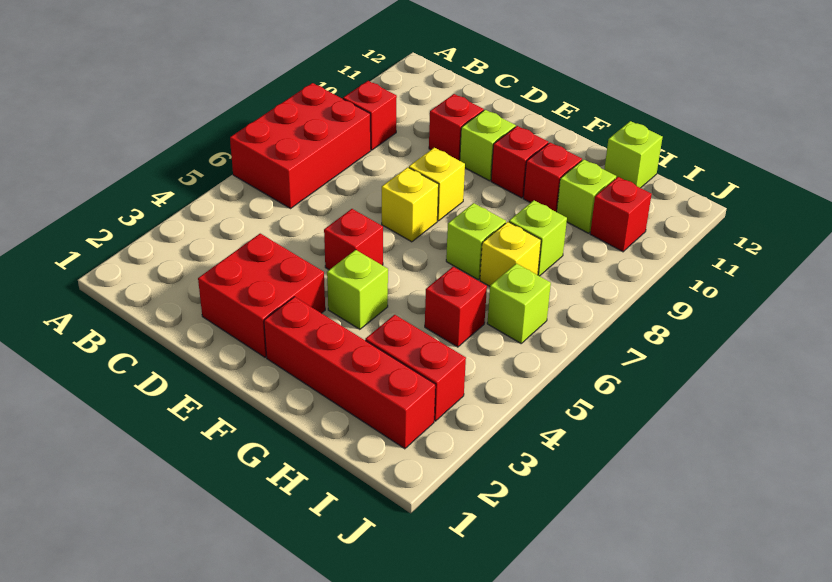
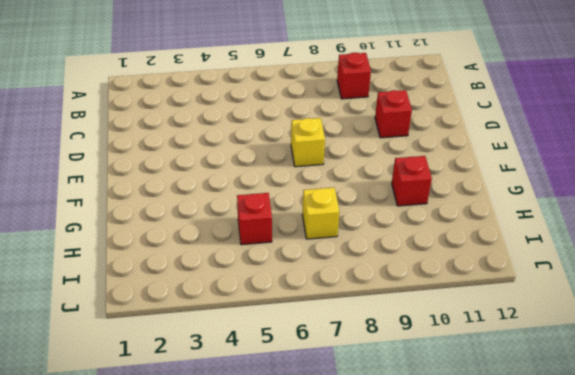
none -> red brick A6:B8 level 1
none -> red brick D2:E3 level 1
none -> red brick E5 level 1

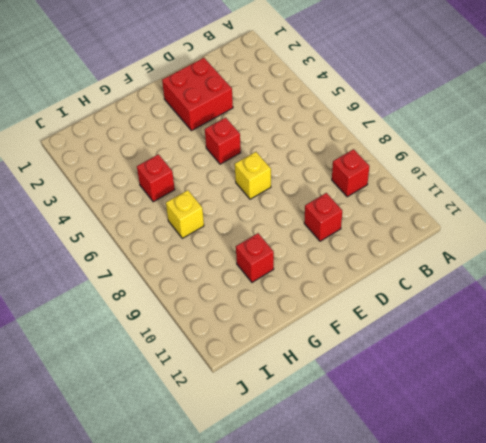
none -> red brick A6:B8 level 1
none -> yellow brick E8 level 1
none -> lime brick E10 level 1

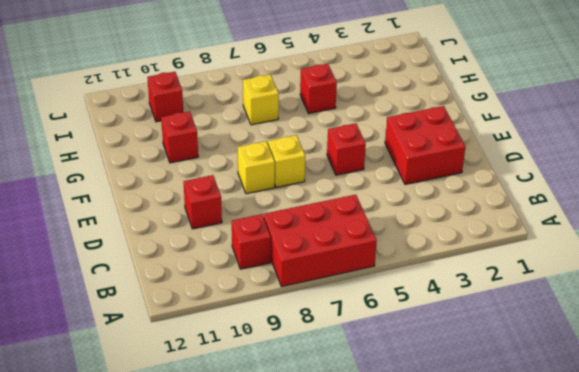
none -> lime brick E10 level 1
none -> red brick F2:I2 level 1
none -> lime brick F4 level 1

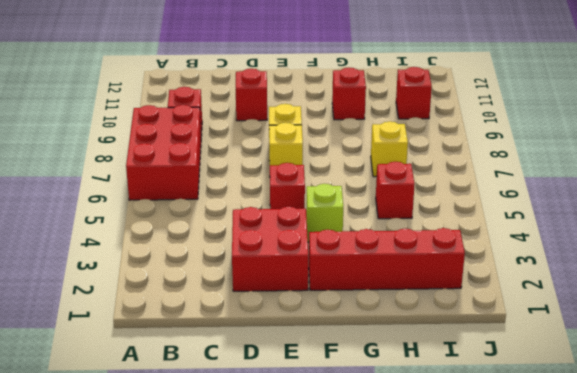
none -> lime brick E10 level 1
none -> red brick F10 level 1
none -> lime brick G7 level 1

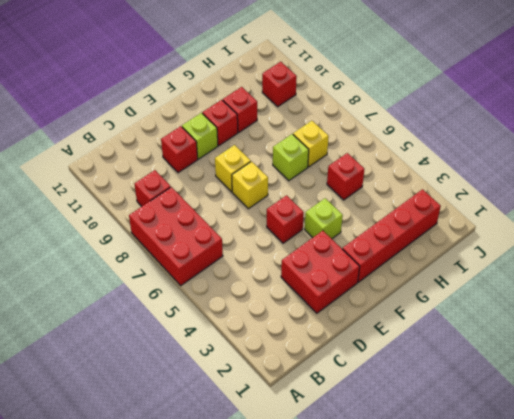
none -> red brick H3:I3 level 1
none -> lime brick H8 level 1
none -> lime brick H10 level 1

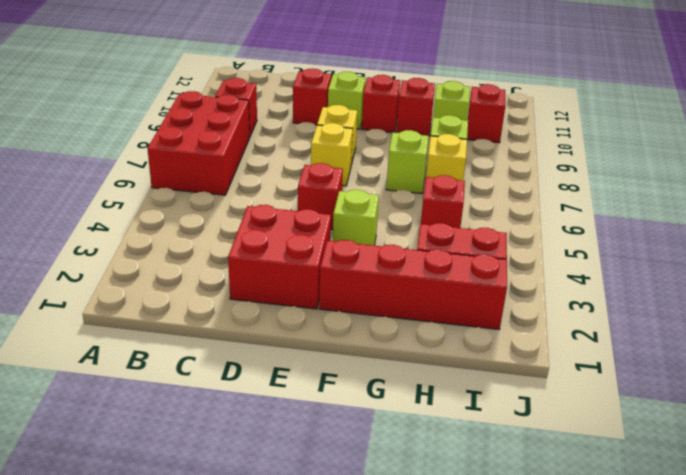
none -> lime brick H12 level 1
none -> lime brick I6 level 1

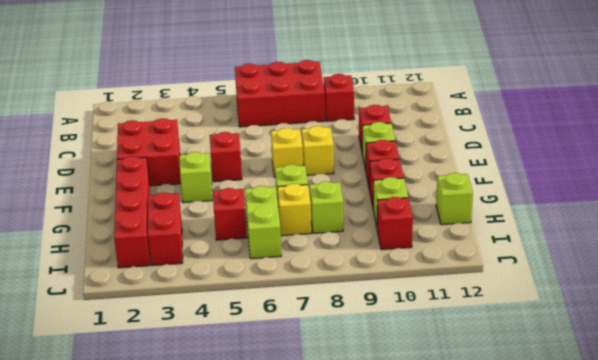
lime brick H6:I6 level 1 -> lime brick I6 level 1

